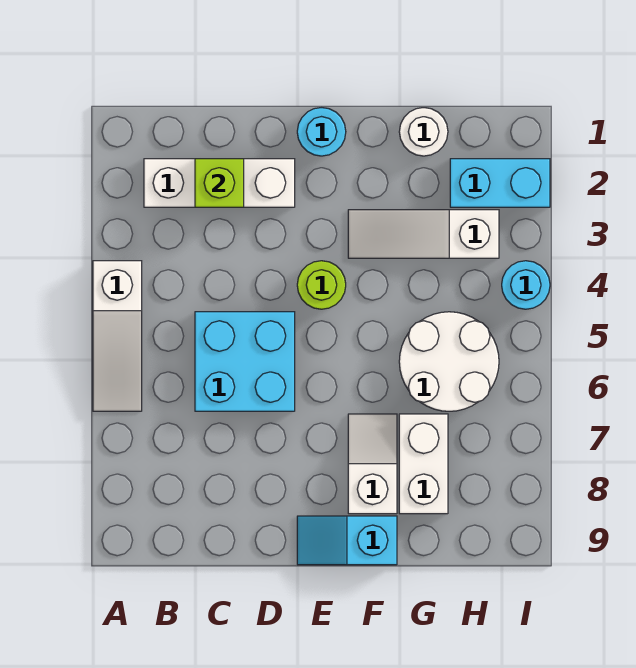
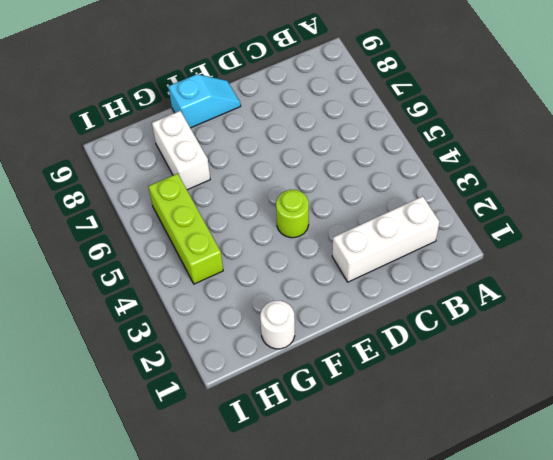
lime brick H4:H6 level 1 -> white round brick G5:H6 level 1
none -> white slope A4:A6 level 1 top 4
none -> cyan brick C5:D6 level 1
none -> cyan round brick E1 level 1

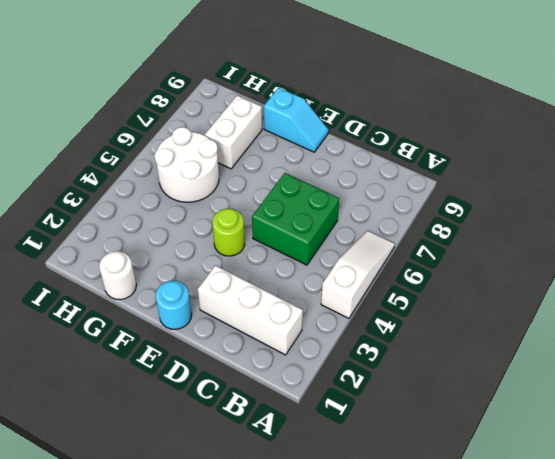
green brick C5:D6 level 1 -> cyan brick C5:D6 level 1
none -> white slope F3:H3 level 1 top H
none -> white slope F7:F8 level 1 top 8
none -> cyan brick H2:I2 level 1

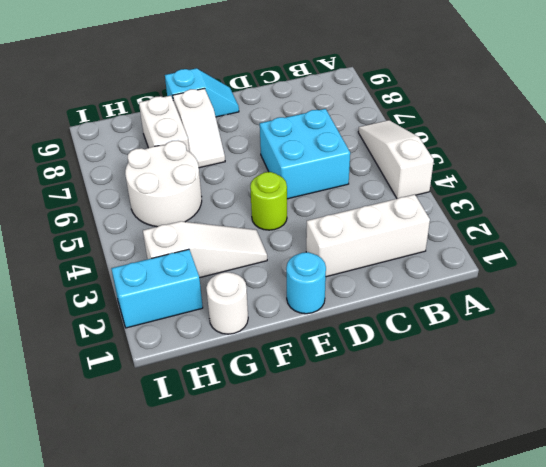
none -> cyan round brick I4 level 1
none -> lime brick C2 level 2

